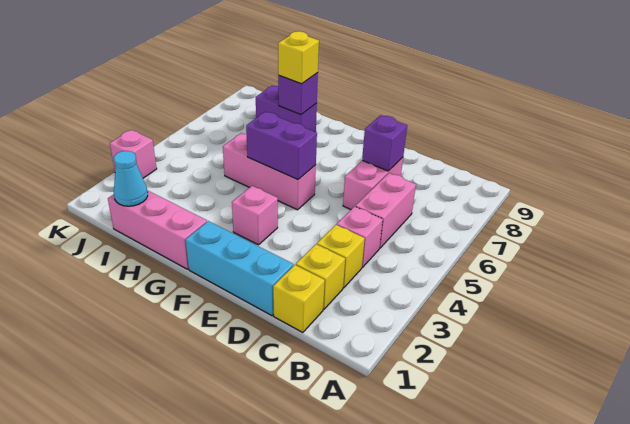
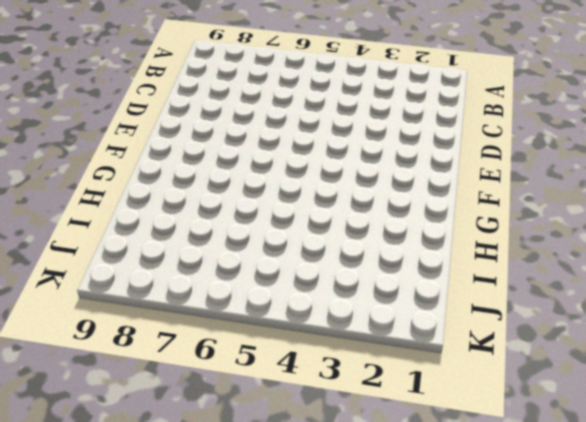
none -> yellow brick C1 level 1
none -> yellow brick C2 level 1
none -> yellow brick C3 level 1

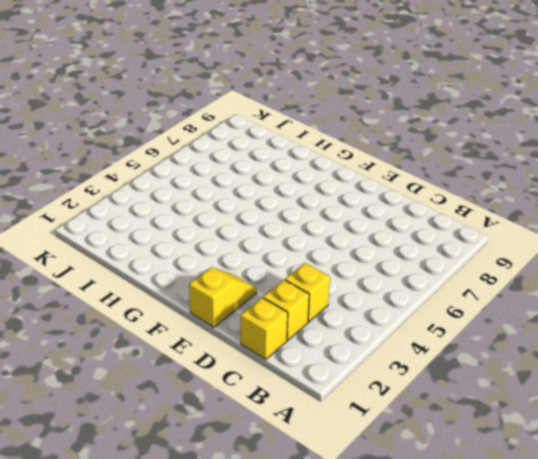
yellow slope E1:E2 level 1 top 1 -> cyan brick D1:F1 level 1
none -> pink brick C4 level 1
none -> pink brick C5:C6 level 1
none -> pink brick D6:D7 level 1

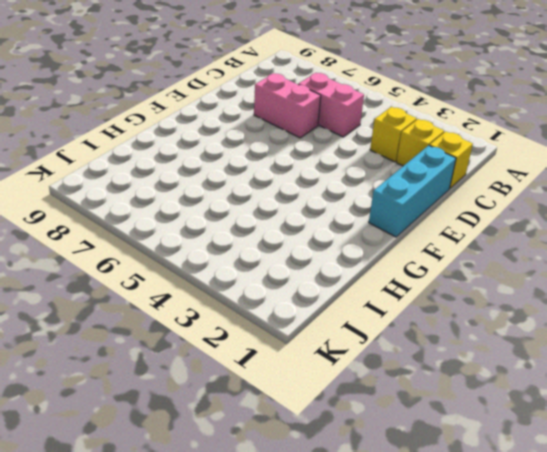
none -> pink brick C4 level 1
none -> pink brick F3 level 1
none -> pink brick F5:H5 level 1

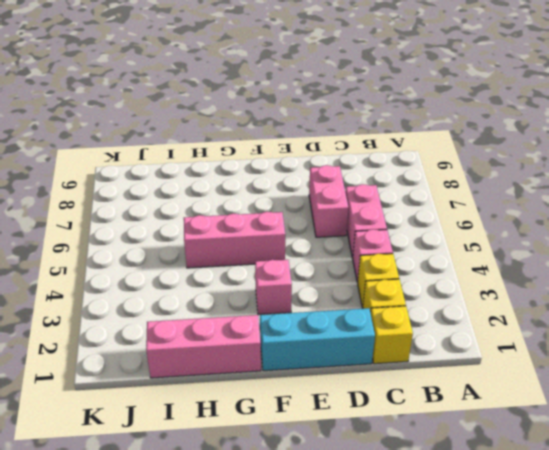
none -> purple brick H8:I8 level 1
none -> pink brick K3 level 1
none -> purple brick D7 level 2

